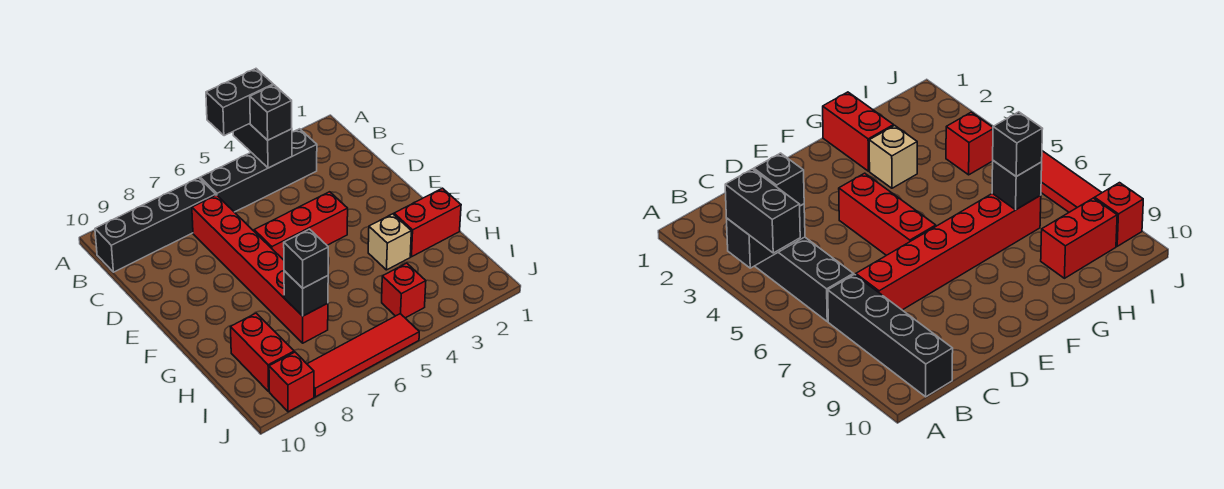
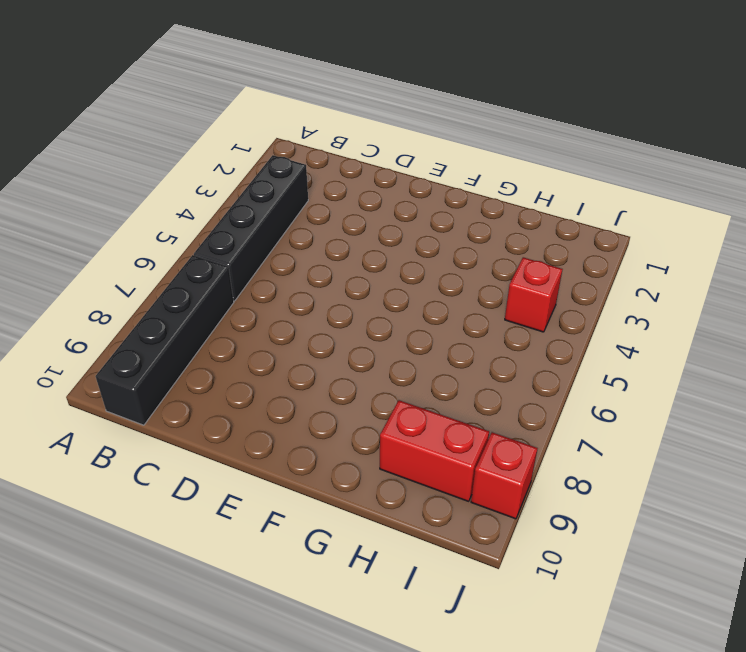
none -> red brick C7:H7 level 1
none -> red brick E4:E6 level 1
none -> red brick G1:G2 level 1

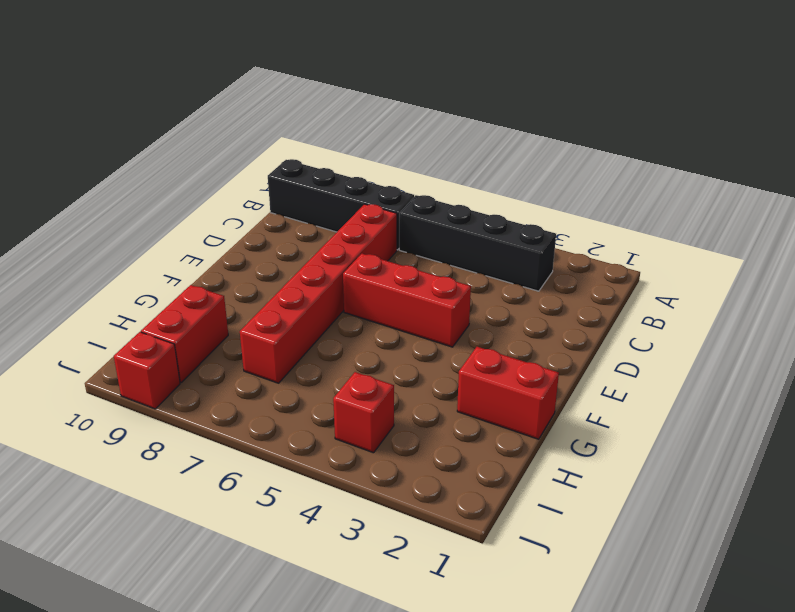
none -> tan brick G3 level 1
none -> red tile J5:J8 level 1
none -> black brick A4:B4 level 2

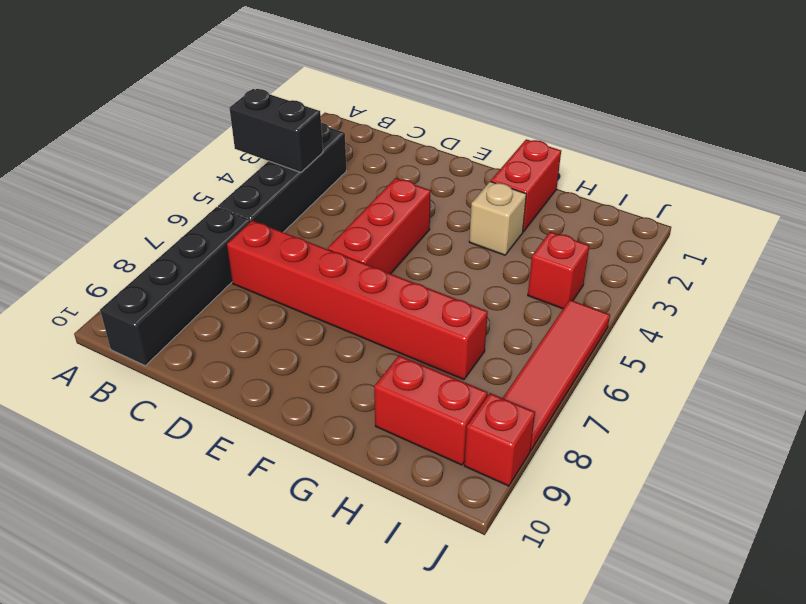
none -> black brick H7 level 2
none -> black brick A4:A5 level 3
none -> black brick B4 level 3

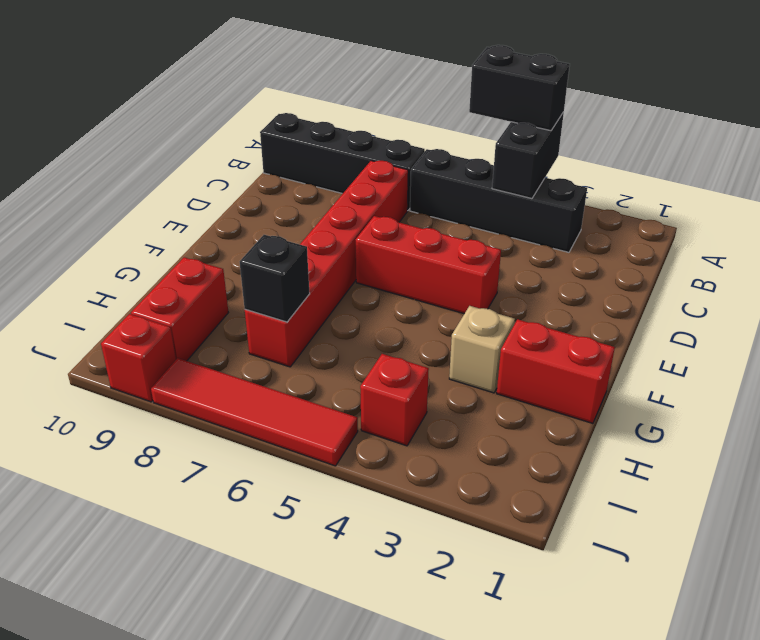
none -> black brick B4 level 3
none -> black brick H7 level 3

